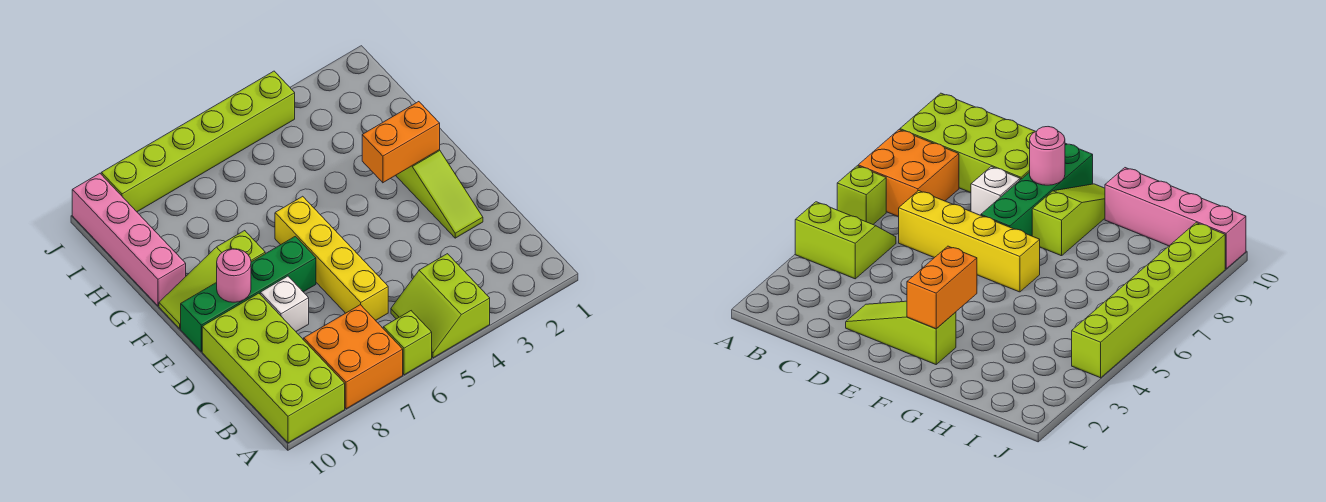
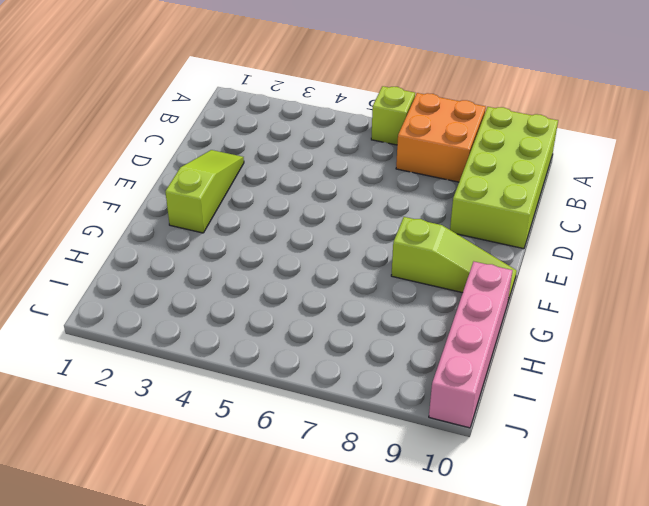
none -> lime slope A4:B5 level 1 top 4
none -> yellow brick C6:F6 level 1
none -> white brick D8 level 1

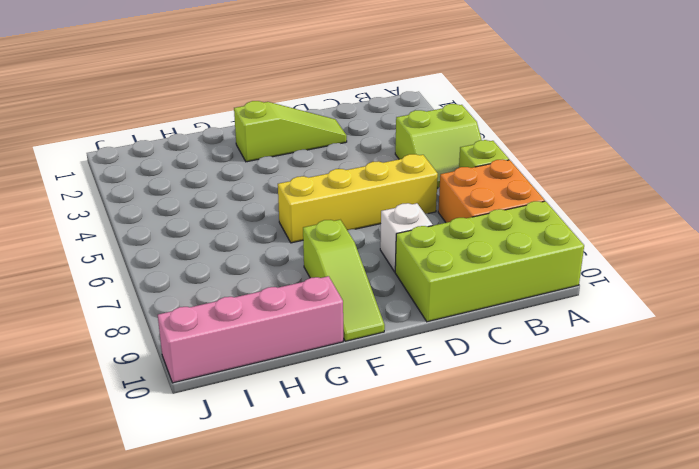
none -> green brick E7:E10 level 1
none -> lime brick J4:J9 level 1
none -> pink round brick E9 level 2

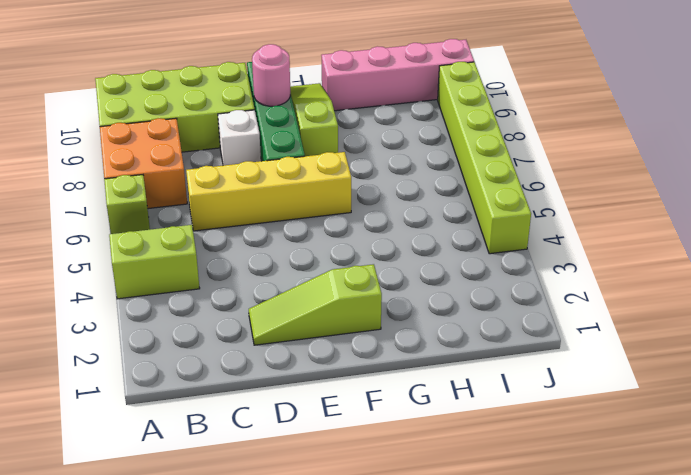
none -> orange brick F2:F3 level 2

